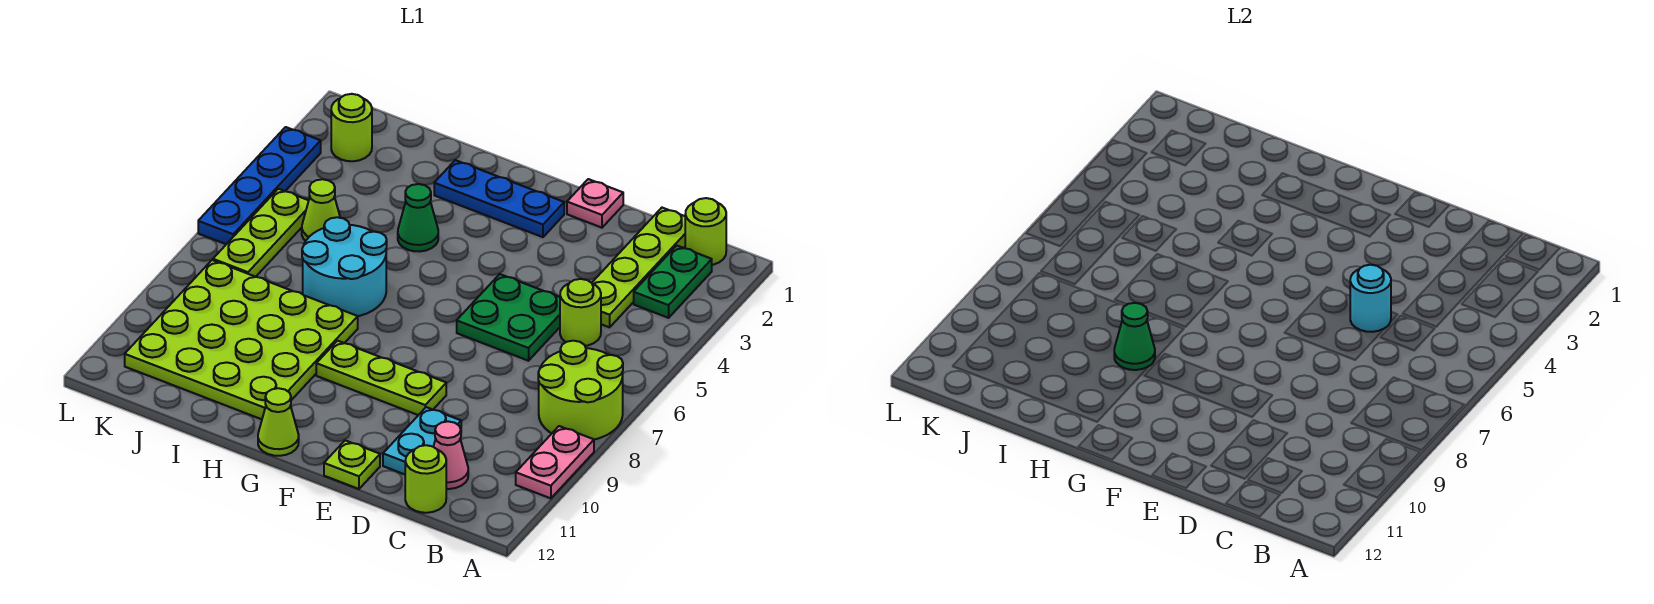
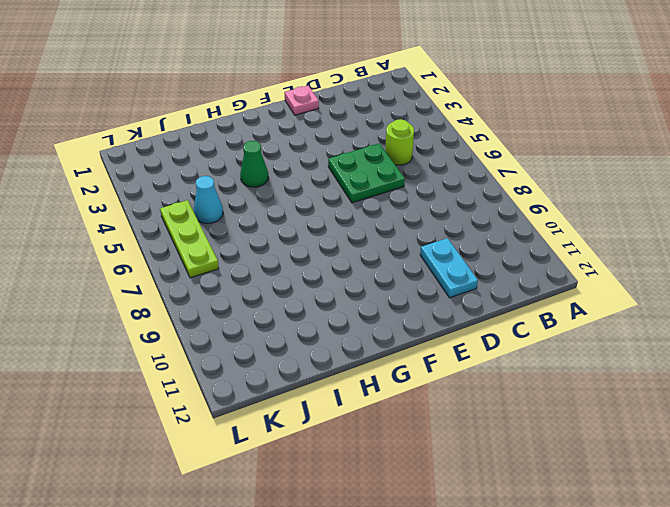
cyan cone J5 level 1 -> lime cone J5 level 1
none -> lime round brick A7:B8 level 1
none -> pink plate A9:A10 level 1
none -> lime round brick B1 level 1

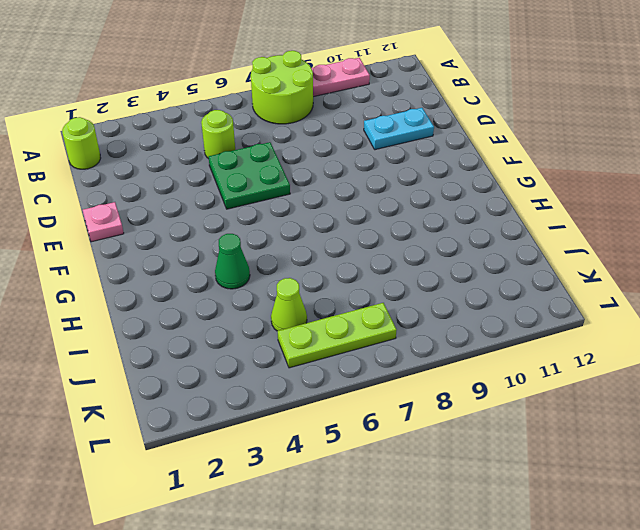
none -> green plate B2:B3 level 1
none -> lime plate C1:C4 level 1
none -> pink cone C11 level 1

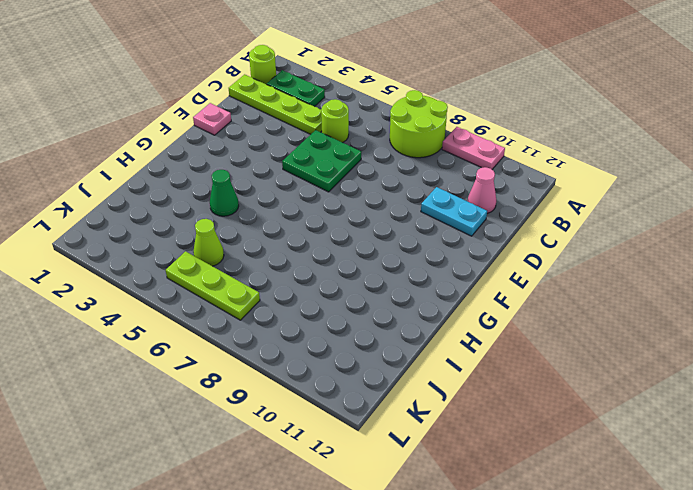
none -> lime round brick C12 level 1
none -> lime plate E9:G9 level 1
none -> lime plate E12 level 1

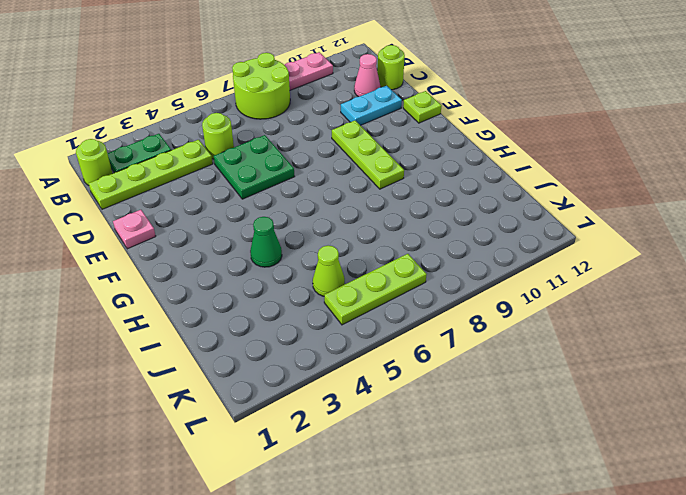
none -> blue plate F2:H2 level 1
none -> lime cone G12 level 1
none -> cyan round brick H6:I7 level 1

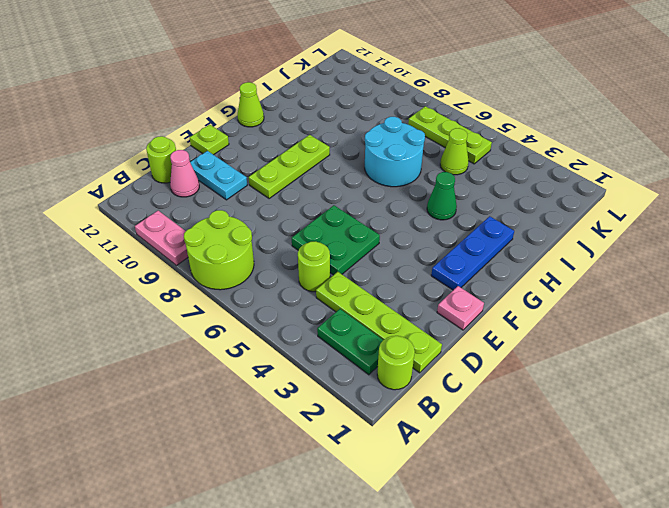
none -> lime plate H8:K11 level 1
none -> lime round brick K2 level 1
none -> blue plate L3:L6 level 1

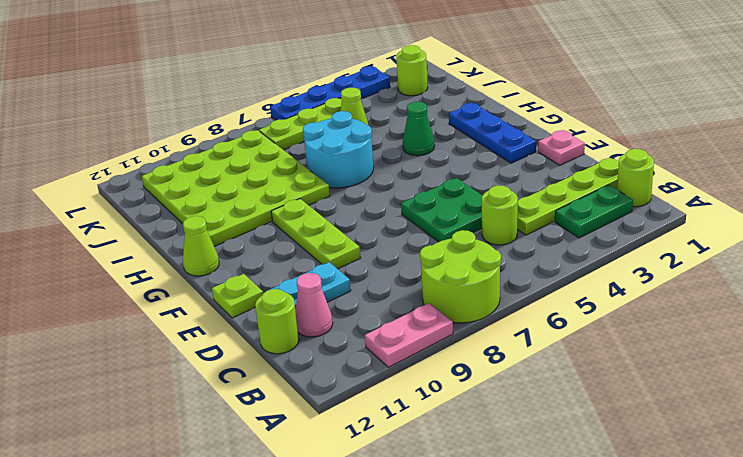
none -> cyan round brick D5 level 2
none -> green cone H9 level 2

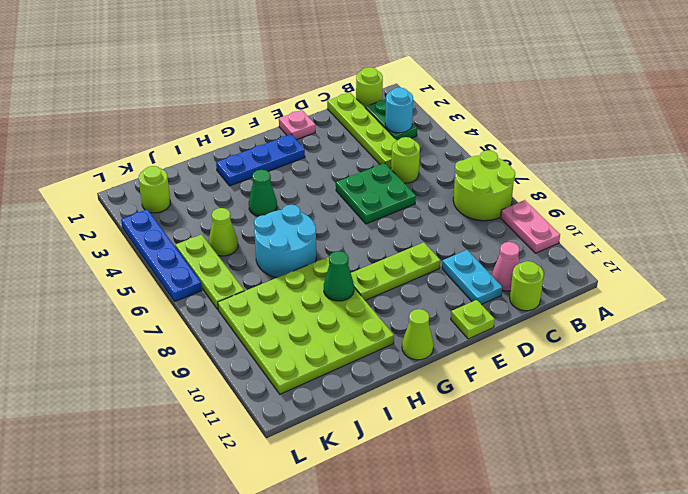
cyan round brick B3 level 2 -> cyan round brick D5 level 2

